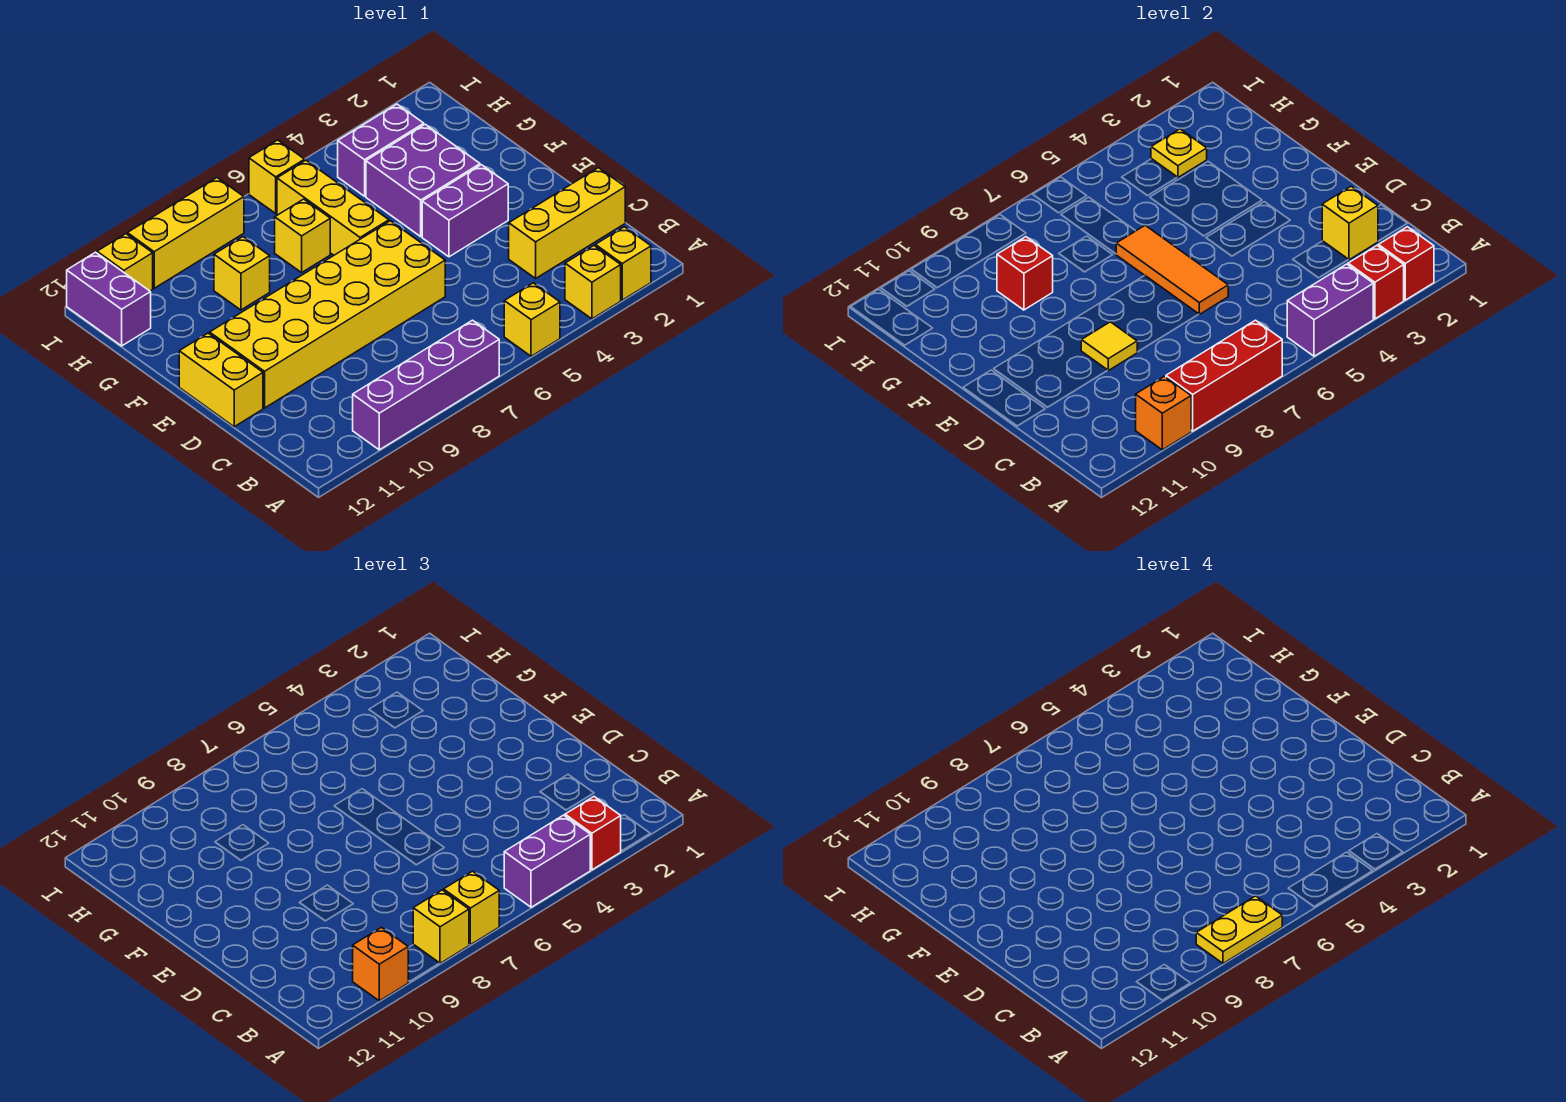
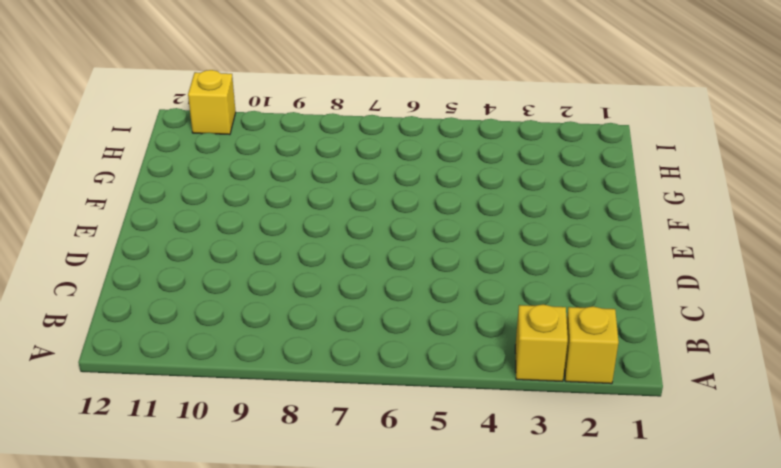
none -> yellow brick A5 level 1
none -> purple brick A7:A10 level 1
none -> yellow brick C1:C3 level 1
none -> yellow brick D6:E11 level 1

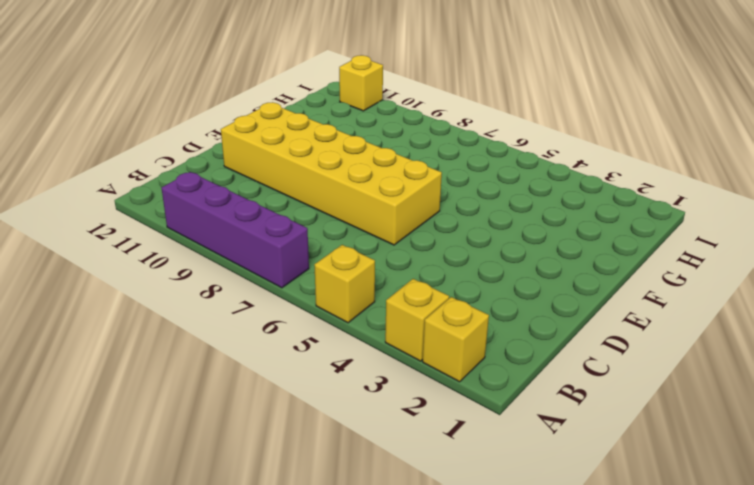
none -> yellow brick C1:C3 level 1
none -> yellow brick D12:E12 level 1
none -> purple brick E3:E4 level 1
none -> purple brick F3:G4 level 1

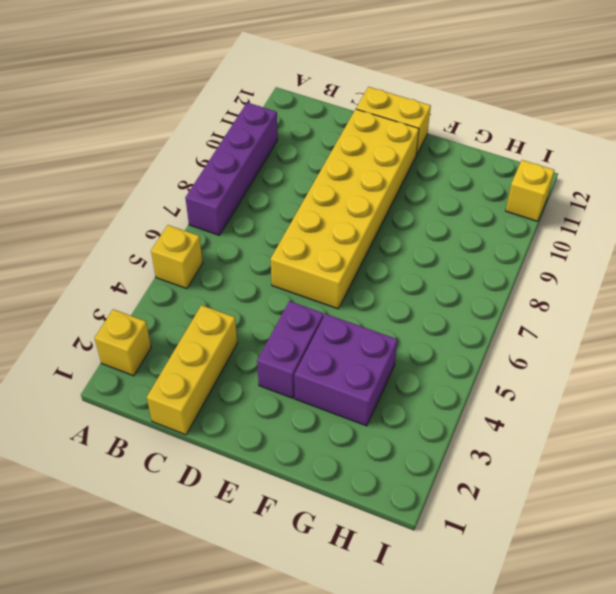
none -> yellow brick A3 level 1
none -> yellow brick F6:H6 level 1
none -> yellow brick G7 level 1
none -> yellow brick G9 level 1

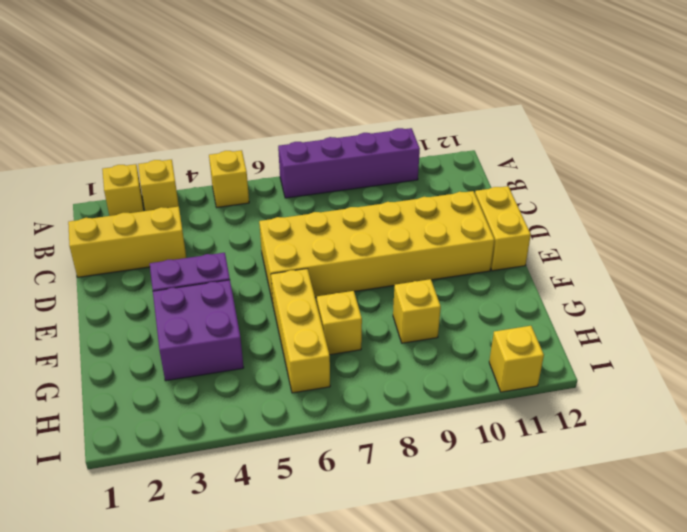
none -> purple brick H3:H4 level 1
none -> purple brick H12:I12 level 1
none -> yellow brick I6 level 1
none -> yellow brick I8:I10 level 1

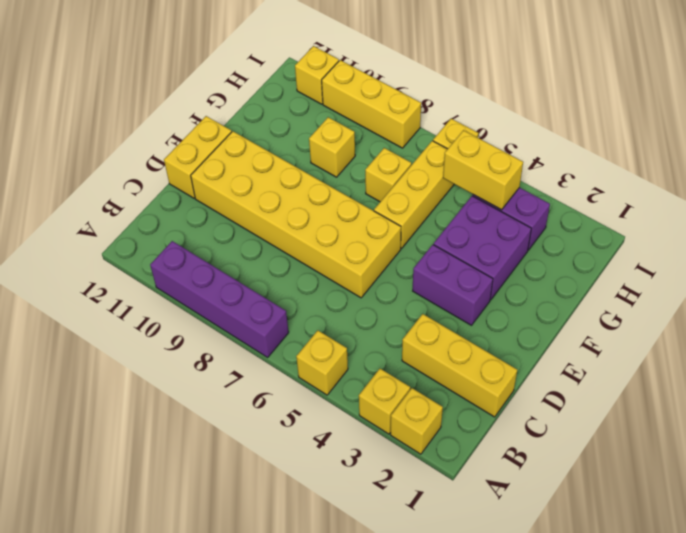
yellow brick H4:H5 level 2 -> none
none -> purple brick H12:I12 level 1
none -> red brick A2 level 2
none -> red brick A3 level 2
none -> purple brick A4:A5 level 2

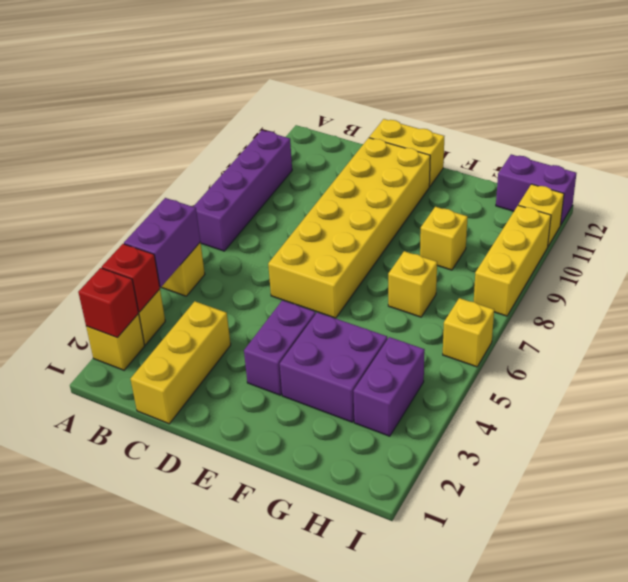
none -> yellow brick F6:H6 level 1
none -> red brick A7:A9 level 2
none -> orange brick A10 level 2
none -> yellow brick C2 level 2

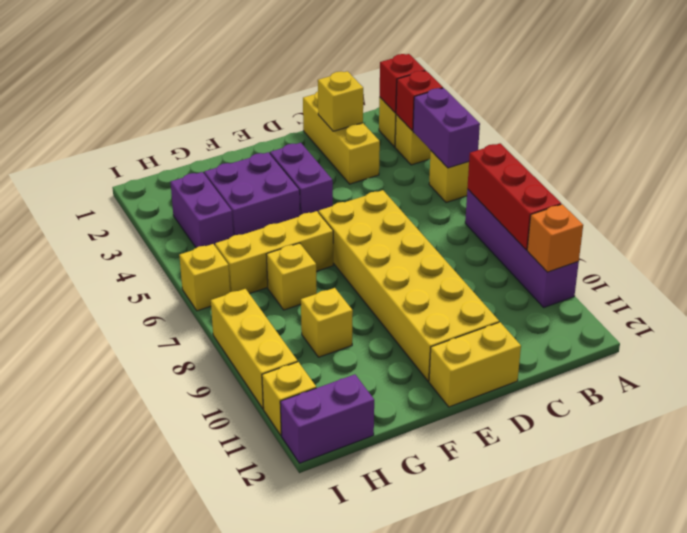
none -> orange tile D6:F6 level 2
none -> yellow tile D9 level 2
none -> red brick G9 level 2
none -> yellow plate H3 level 2

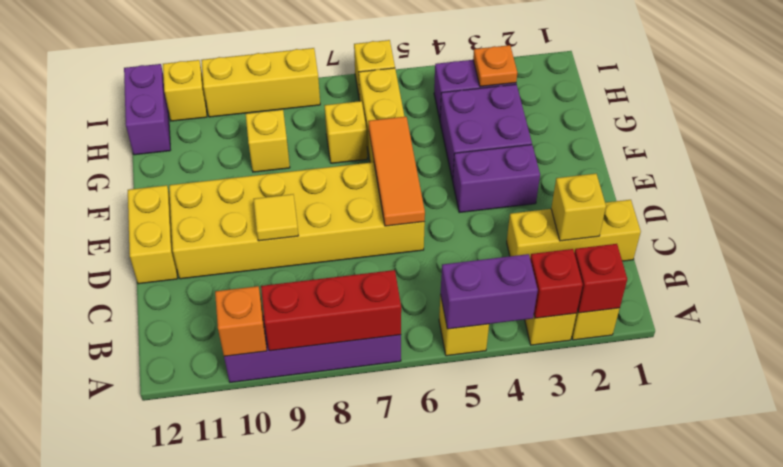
orange plate H3 level 2 -> yellow plate H3 level 2
none -> red brick G9 level 2
none -> red brick A3 level 3
none -> purple brick A4:A5 level 3
none -> yellow brick A7 level 3

